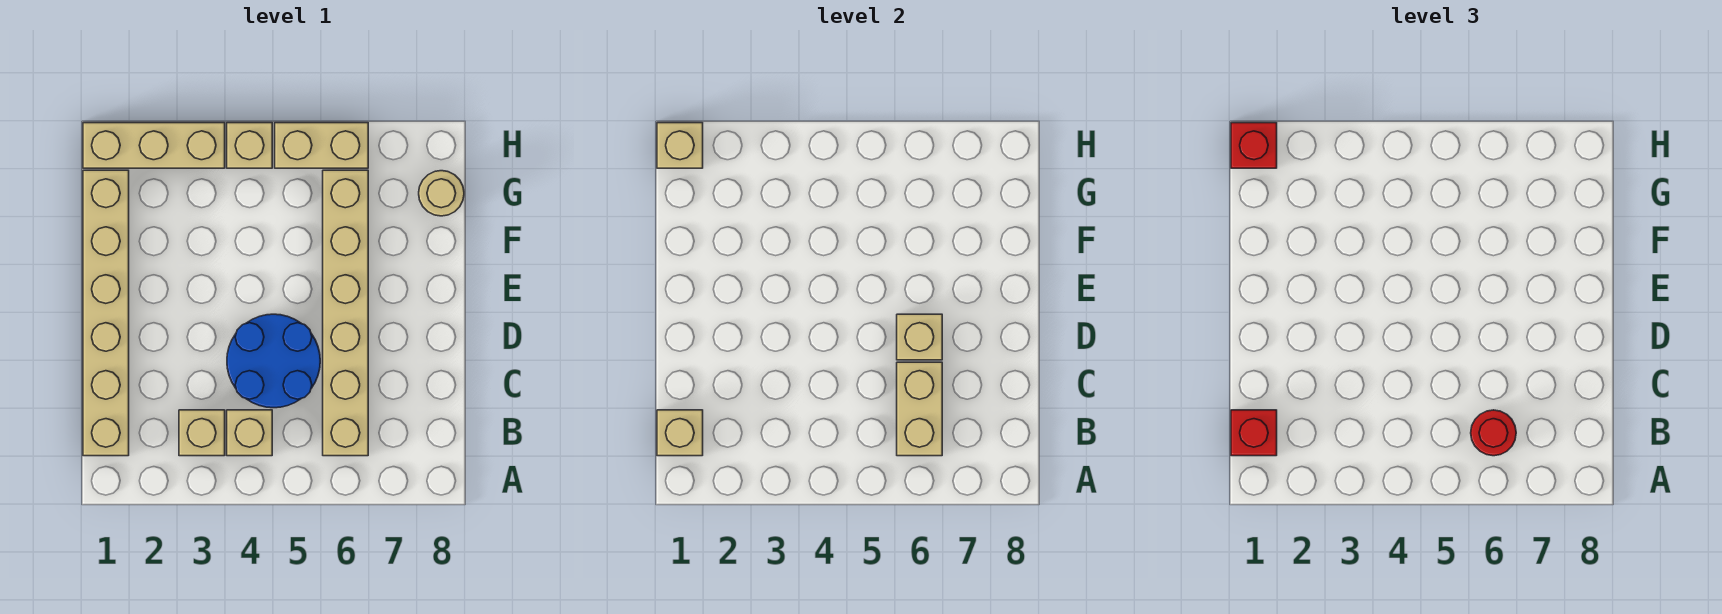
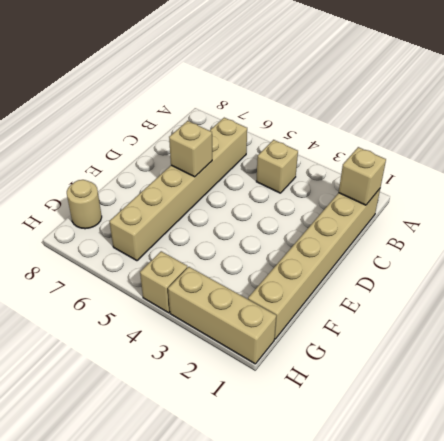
none -> tan brick B3 level 1
none -> blue round brick C4:D5 level 1
none -> tan brick H5:H6 level 1

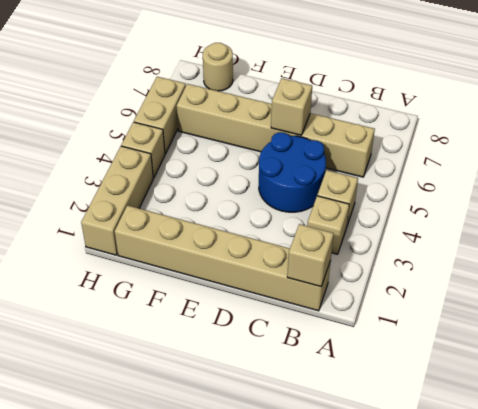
none -> tan brick B6:C6 level 2
none -> tan brick H1 level 2
none -> red brick B1 level 3

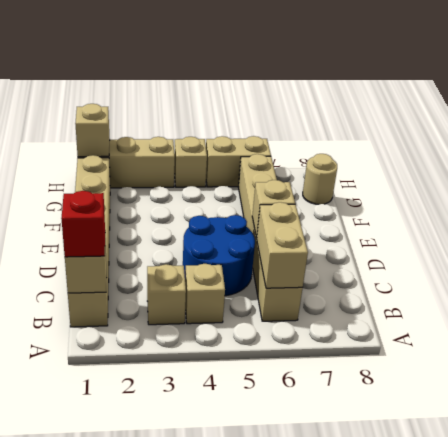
none -> red round brick B6 level 3
none -> red brick H1 level 3

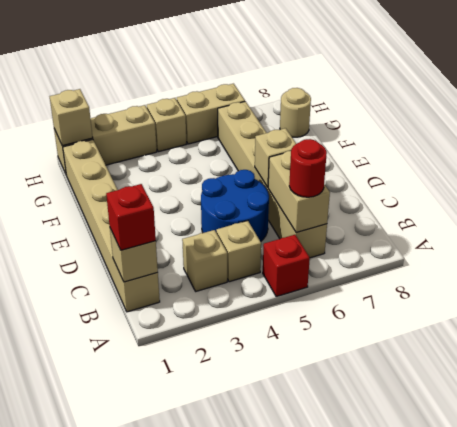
red brick A5 level 1 -> red brick H1 level 3

